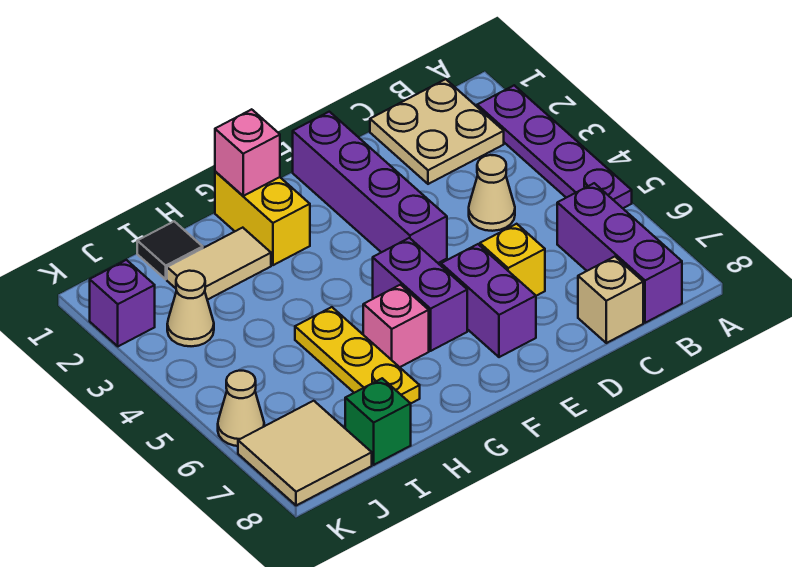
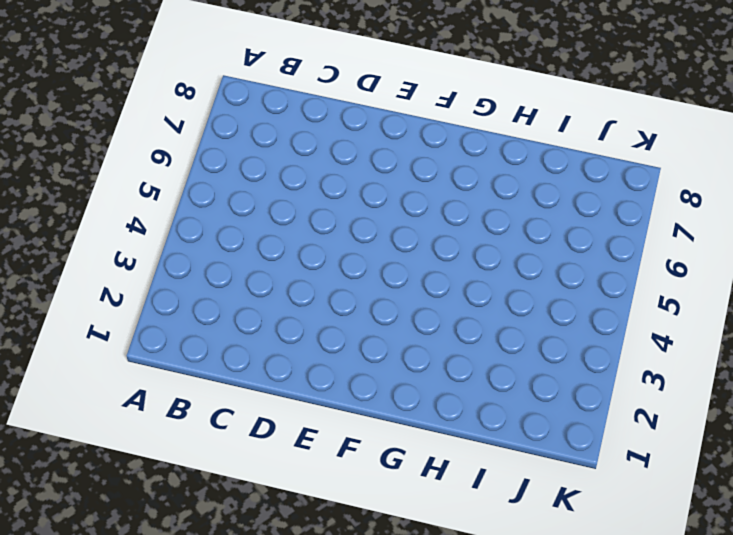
none -> purple plate A2:A5 level 1
none -> tan plate B1:C2 level 1
none -> purple brick B6:B8 level 1

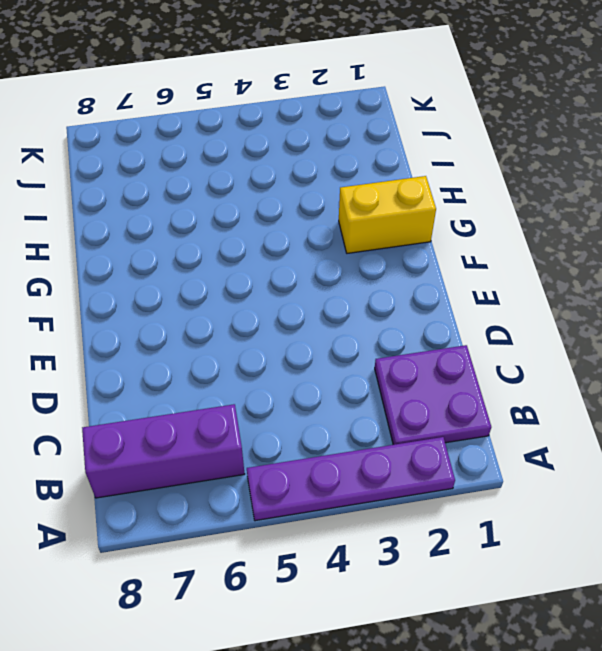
purple plate B1:C2 level 1 -> tan plate B1:C2 level 1
none -> tan cone C4 level 1
none -> tan brick C8 level 1
none -> yellow brick D6 level 1

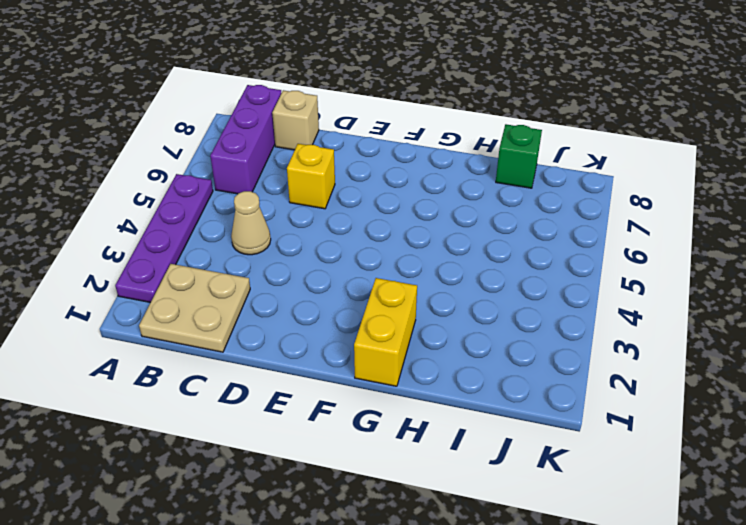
none -> purple brick E1:E4 level 1
none -> purple brick E6:E7 level 1
none -> purple brick F5:F6 level 1

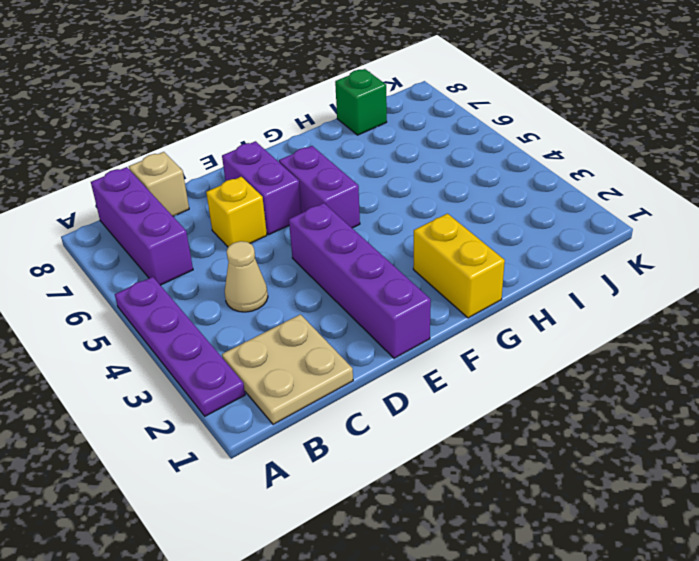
none -> pink brick G6 level 1
none -> tan tile H2:I2 level 1
none -> yellow plate H5:H7 level 1

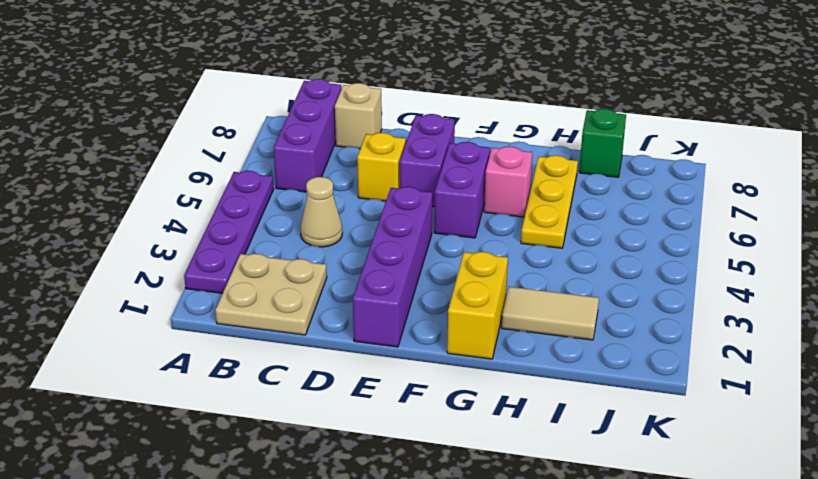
none -> black tile I1 level 1
none -> tan cone J3 level 1
none -> tan tile J7:K8 level 1

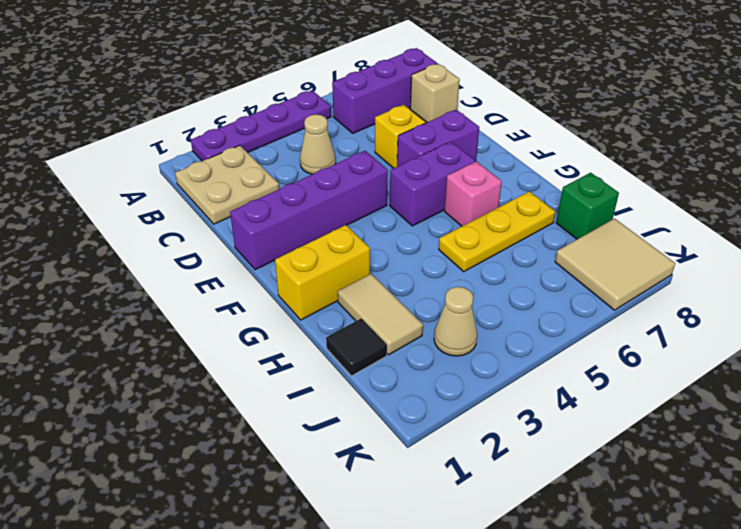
none -> purple brick K2 level 1
none -> tan cone K6 level 1
none -> pink brick G1 level 2

